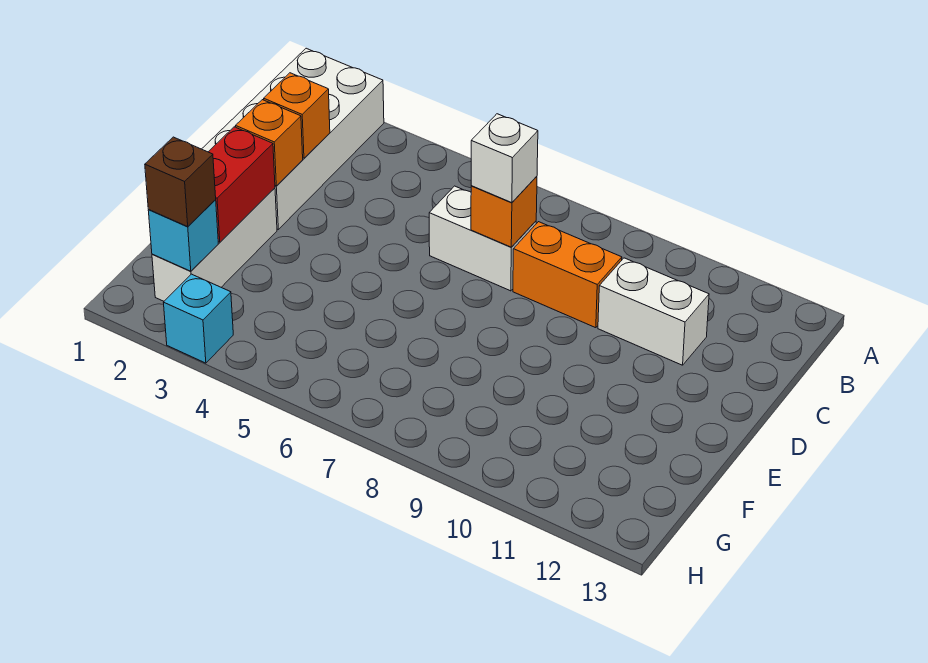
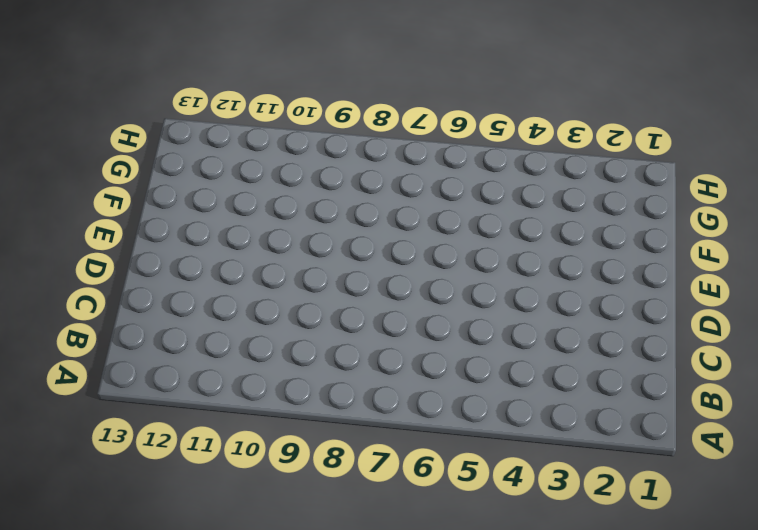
none -> white brick A1:D2 level 1
none -> white brick C6:C7 level 1
none -> orange brick C8:C9 level 1

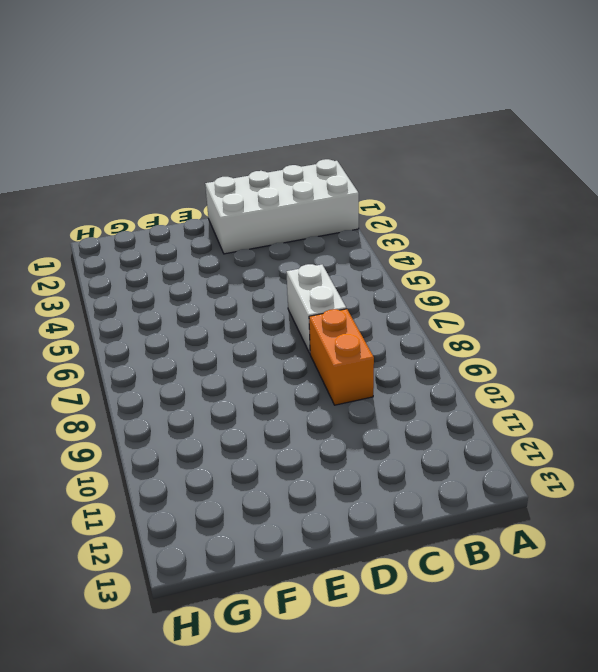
none -> white brick C10:C11 level 1
none -> white brick E2:G2 level 1
none -> cyan brick H3 level 1

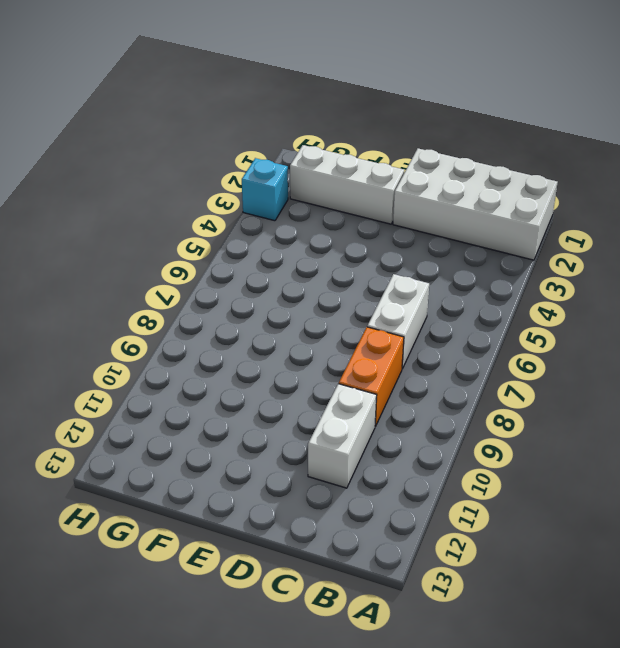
none -> orange brick C2 level 2
none -> orange brick C7 level 2
none -> orange brick D2 level 2

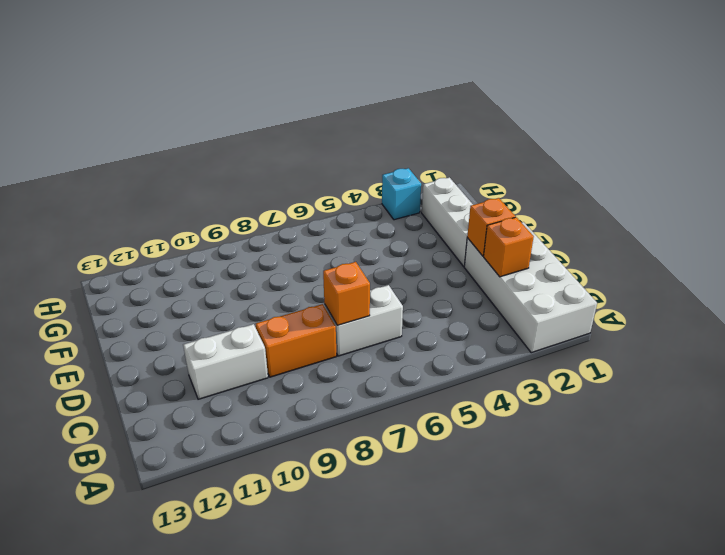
none -> red brick E2:F2 level 2
none -> cyan brick G2 level 2
none -> white brick C7 level 3

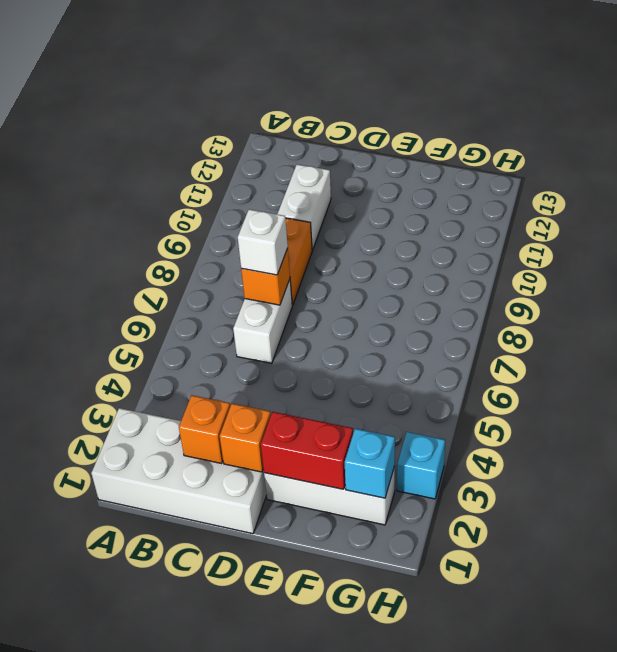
none -> brown brick G2 level 3

